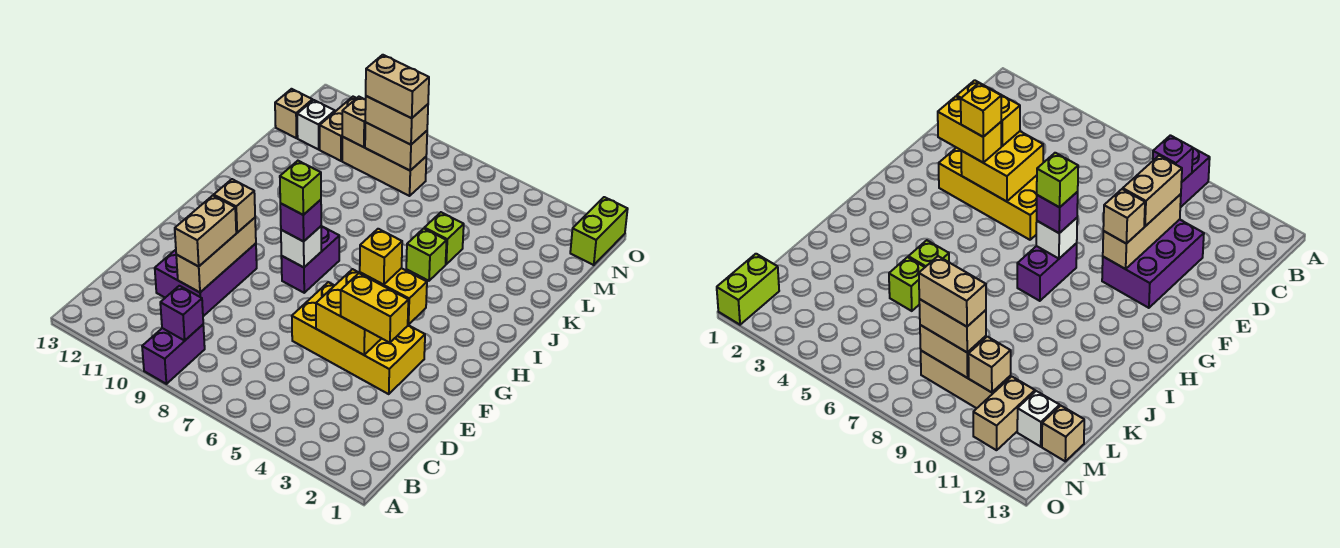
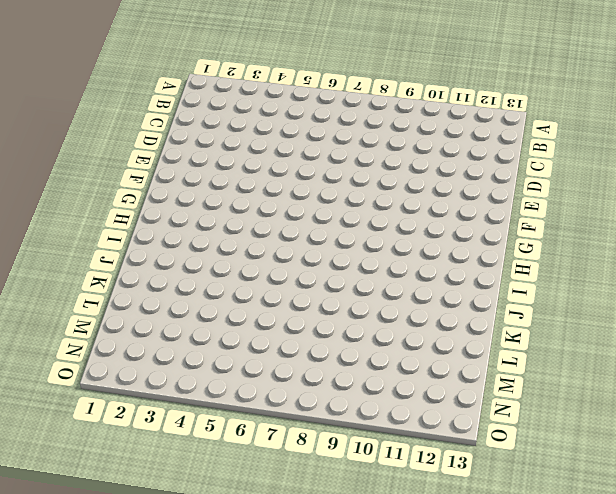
none -> purple brick A9:B9 level 1
none -> purple brick D10:F11 level 1
none -> yellow brick E3:F6 level 1

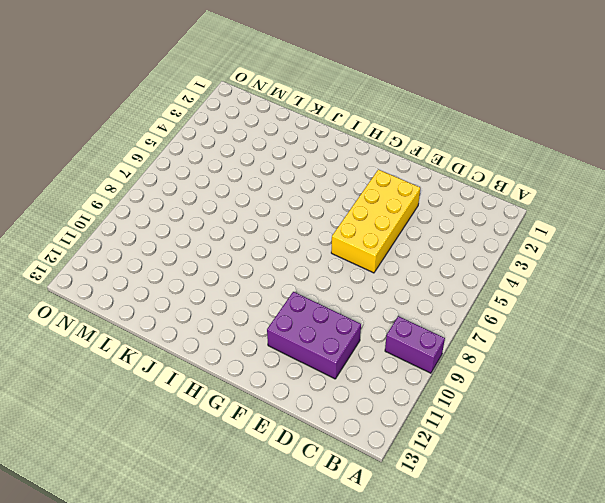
none -> purple brick G8:H8 level 1
none -> lime brick J5 level 1
none -> lime brick K5 level 1

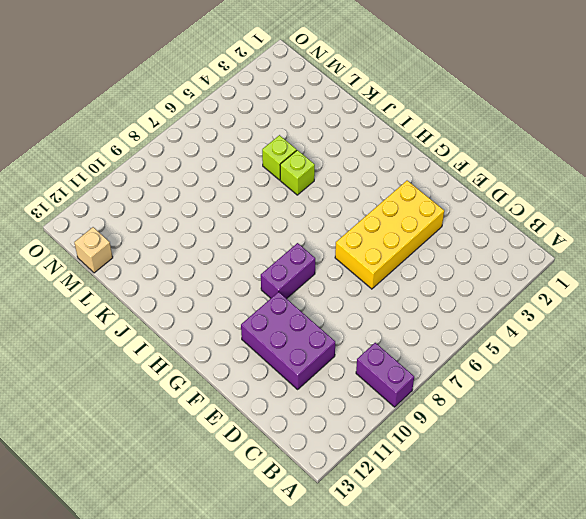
purple brick G8:G9 level 1 -> purple brick G8:H8 level 1
none -> tan brick M8:M10 level 1
none -> tan brick M11:N11 level 1
none -> white brick M12 level 1

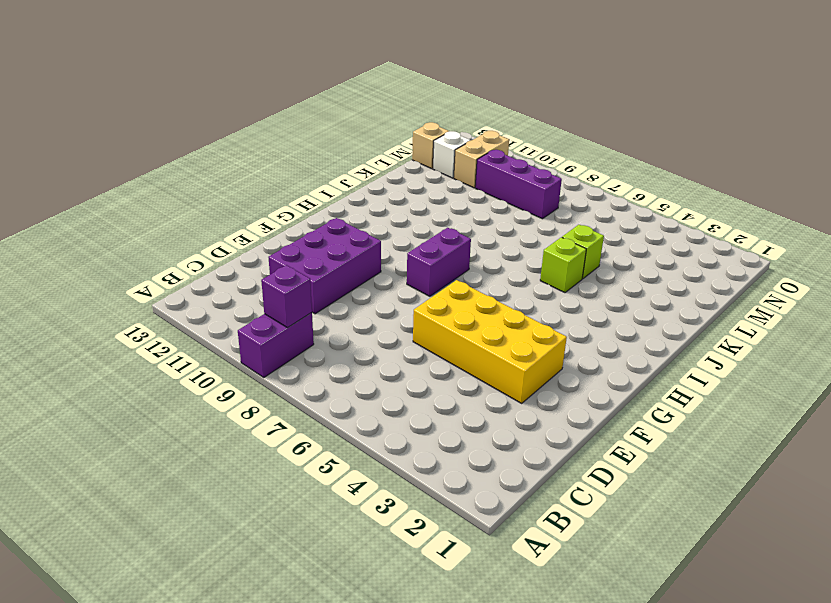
purple brick M8:M10 level 1 -> tan brick M8:M10 level 1
none -> lime brick N1:O1 level 1
none -> tan brick D10:F10 level 2
none -> yellow brick E4:F5 level 2

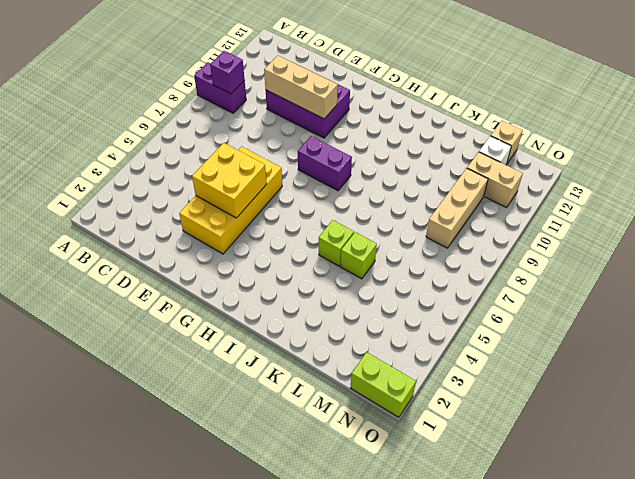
none -> white brick G8 level 2
none -> tan brick M8:M9 level 2
none -> tan brick M10 level 2

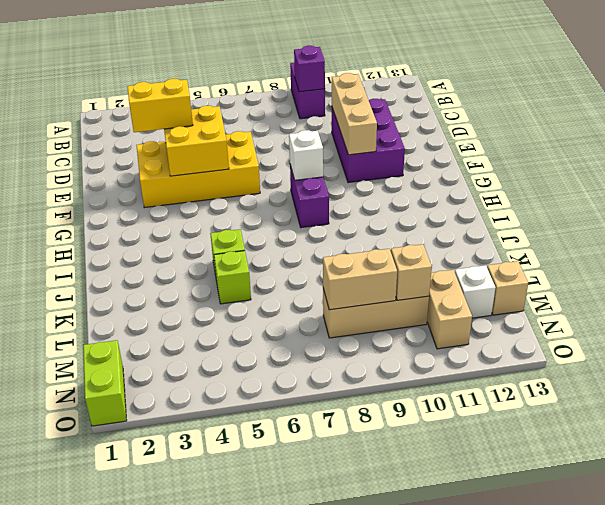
none -> tan brick D10:E10 level 3
none -> yellow brick F3:F4 level 3
none -> tan brick F10 level 3

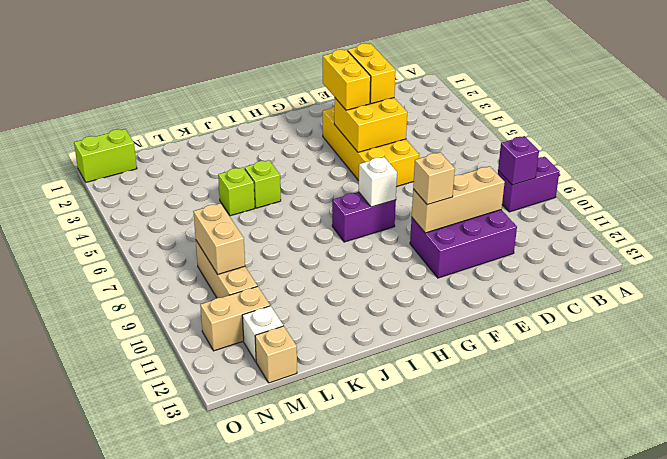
none -> tan brick M10 level 2
none -> tan brick D10:E10 level 3
none -> purple brick G8 level 3

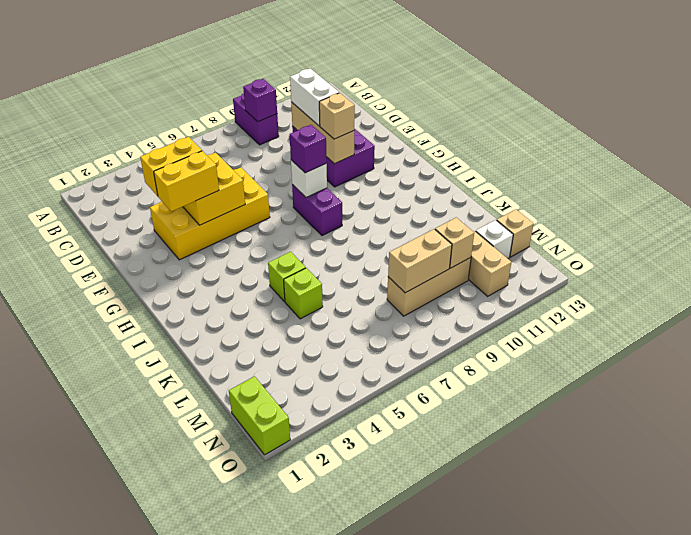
white brick D10:E10 level 3 -> tan brick D10:E10 level 3
none -> tan brick M8:M9 level 3
none -> yellow brick F4 level 4
none -> lime brick G8 level 4

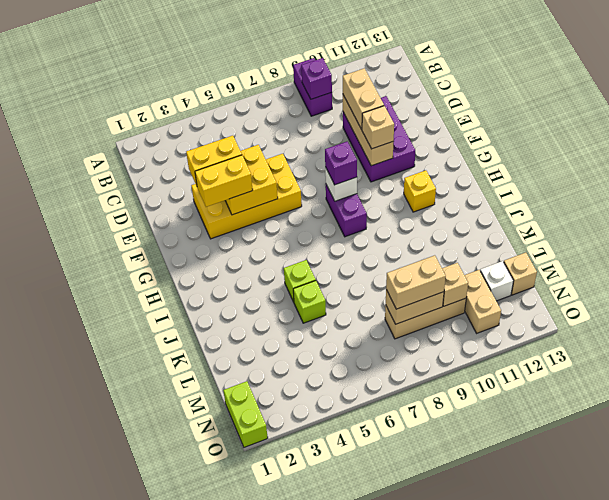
yellow brick H11 level 1 -> yellow brick F4 level 4
none -> lime brick G8 level 4
none -> tan brick M8:M9 level 4

